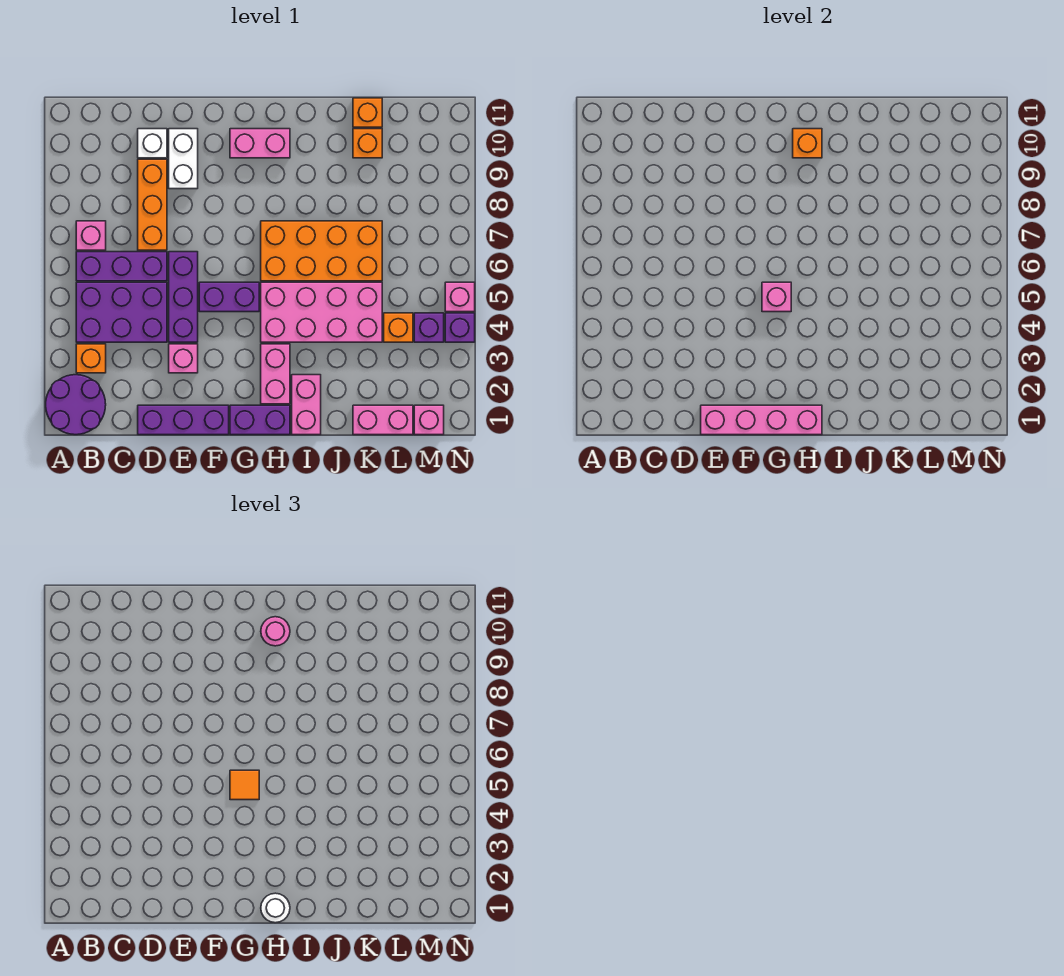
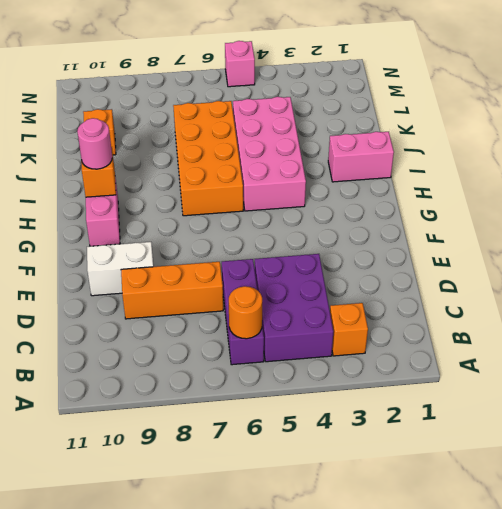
orange round brick B6 level 2 -> none
none -> purple round brick A1:B2 level 1
none -> pink brick B7 level 1
none -> purple brick D1:F1 level 1
none -> white brick D10 level 1

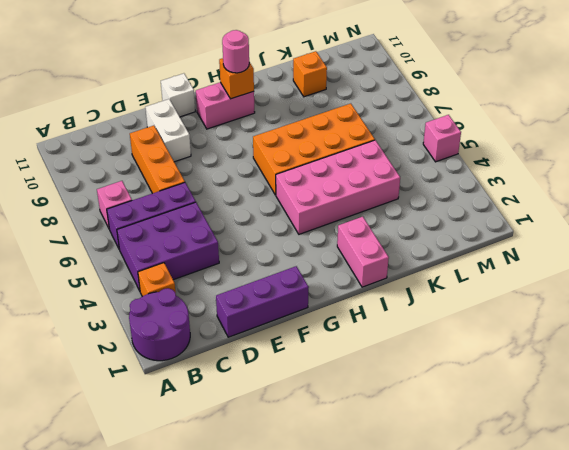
white brick F11 level 1 -> white brick D10 level 1
none -> pink brick E3 level 1
none -> purple brick E4:E6 level 1
none -> purple brick F5:G5 level 1
none -> purple brick G1:H1 level 1

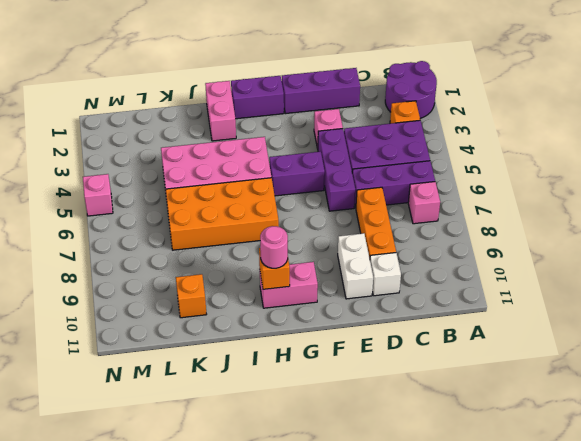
none -> pink brick H2:H3 level 1
none -> pink brick K1:L1 level 1
none -> orange brick K11 level 1
none -> orange brick L4 level 1

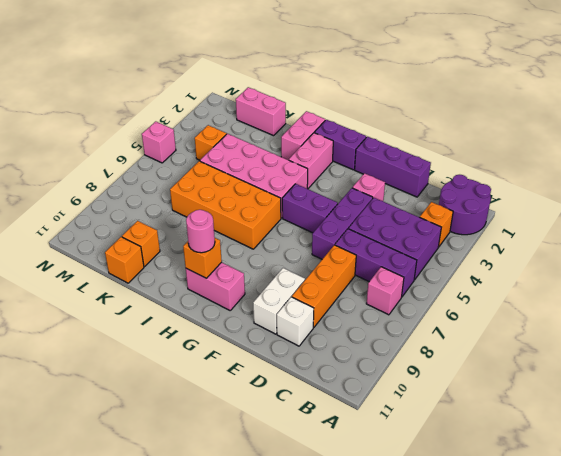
none -> pink brick M1 level 1
none -> purple brick M4 level 1
none -> purple brick N4 level 1
none -> pink brick E1:H1 level 2

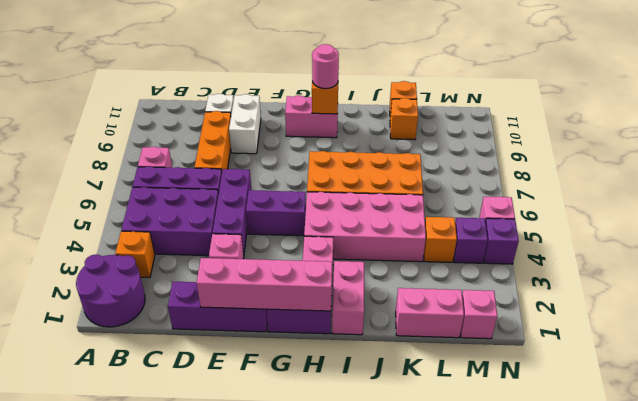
none -> pink brick G5 level 2
none -> orange tile G5 level 3
none -> white round brick H1 level 3

